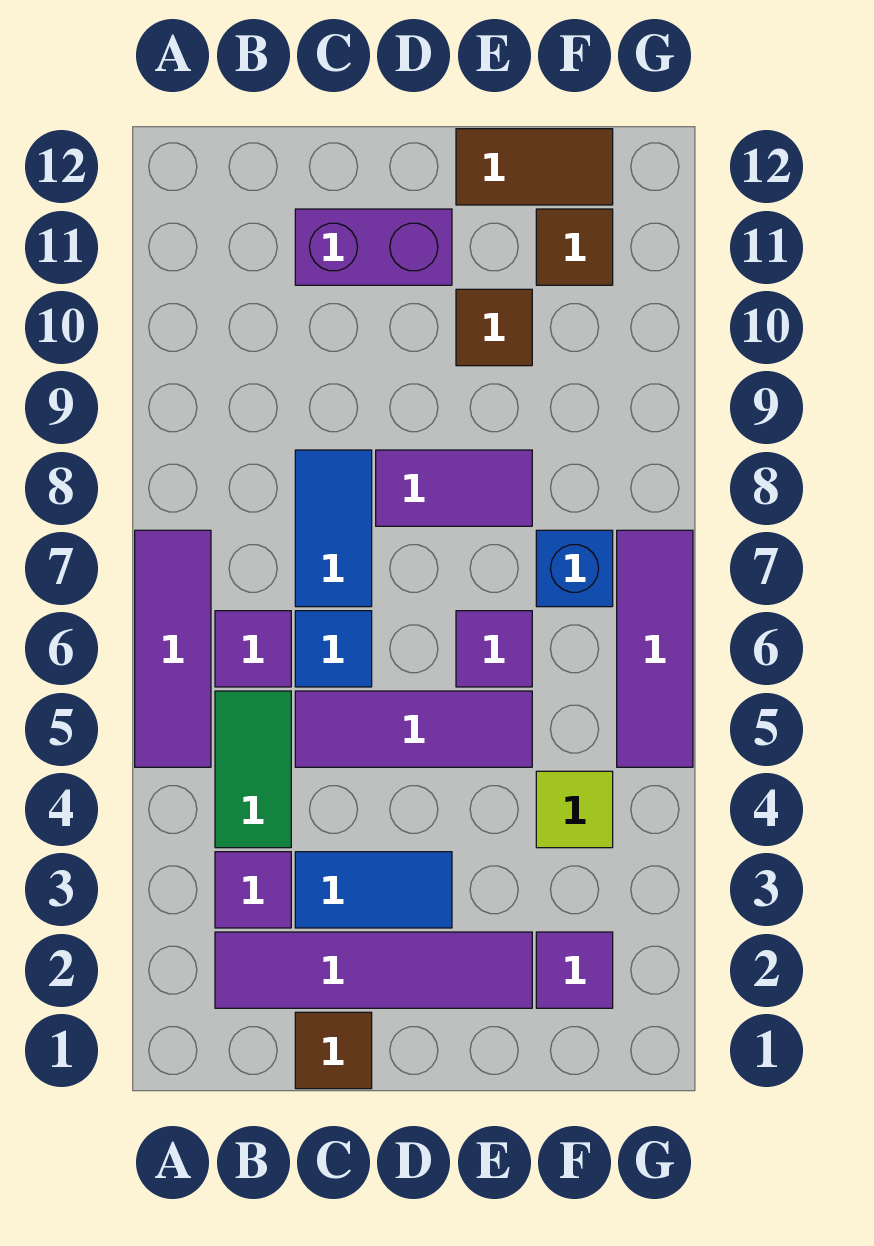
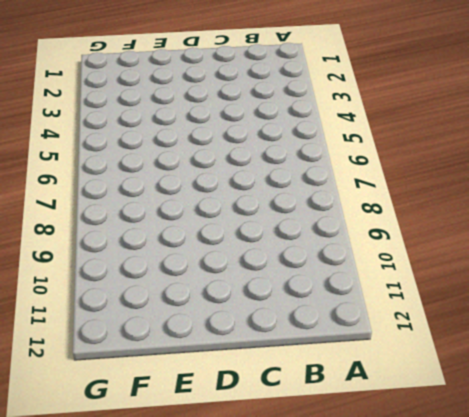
none -> purple tile A5:A7 level 1
none -> purple tile B2:E2 level 1
none -> purple tile B3 level 1

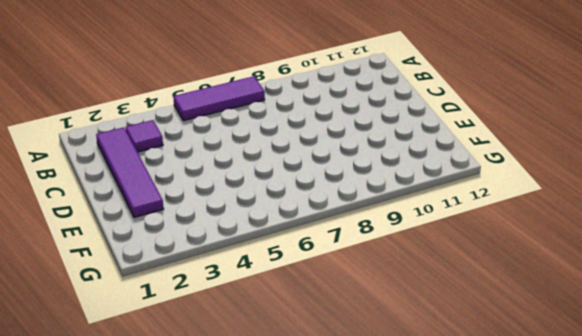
none -> green tile B4:B5 level 1
none -> purple tile B6 level 1
none -> brown tile C1 level 1

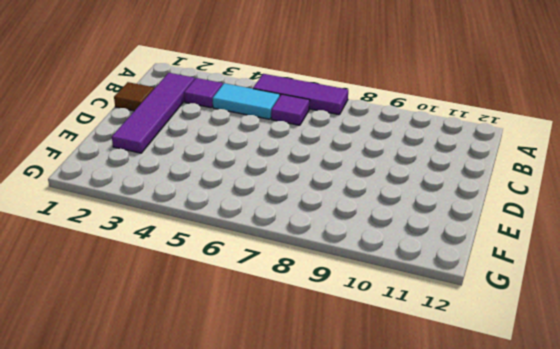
cyan tile B4:B5 level 1 -> green tile B4:B5 level 1
none -> blue tile C3:D3 level 1
none -> purple tile C5:E5 level 1
none -> blue tile C6 level 1

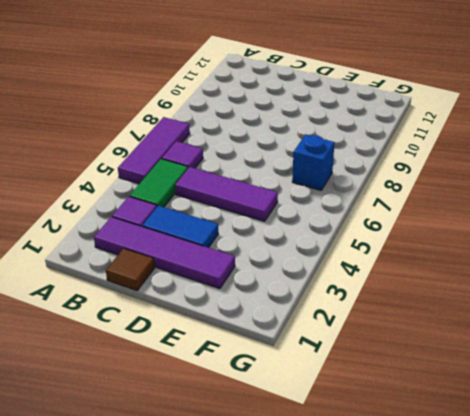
none -> blue tile C6 level 1
none -> blue tile C7:C8 level 1
none -> purple brick C11:D11 level 1

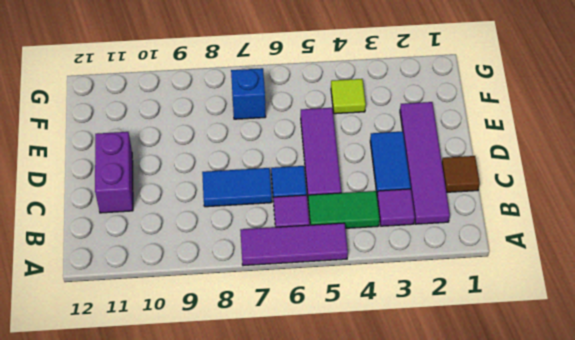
none -> purple tile D8:E8 level 1
none -> purple tile E6 level 1
none -> brown tile E10 level 1

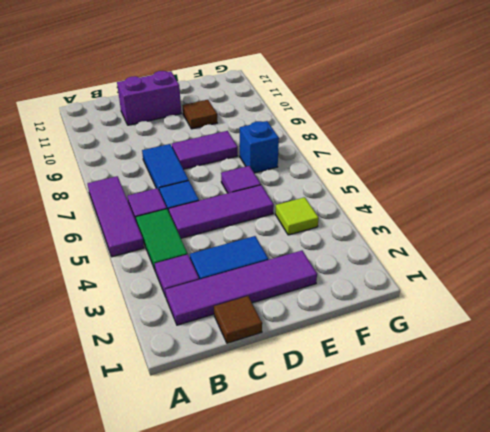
none -> brown tile E12:F12 level 1
none -> purple tile F2 level 1
none -> brown tile F11 level 1

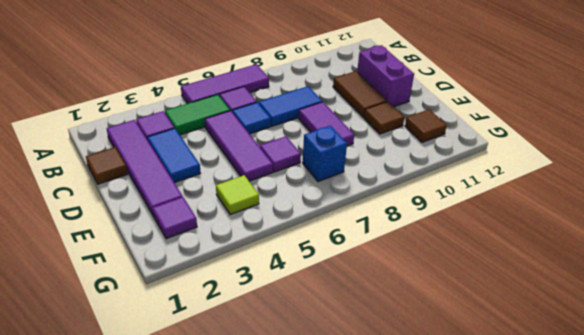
brown tile C10:D10 level 1 -> brown tile E12:F12 level 1
none -> purple tile G5:G7 level 1

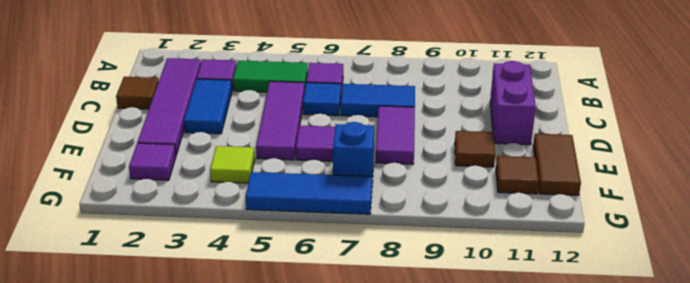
blue tile G5:G7 level 1 -> purple tile G5:G7 level 1
none -> purple tile A5:A7 level 1

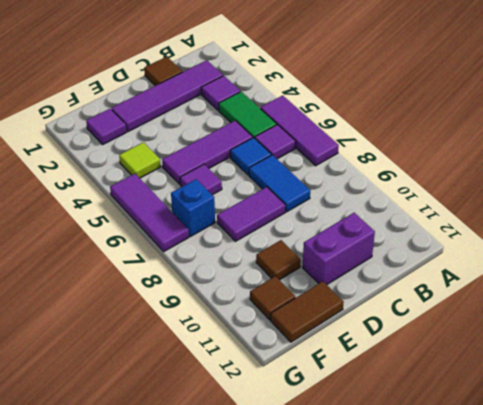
none -> blue tile C3:D3 level 1

